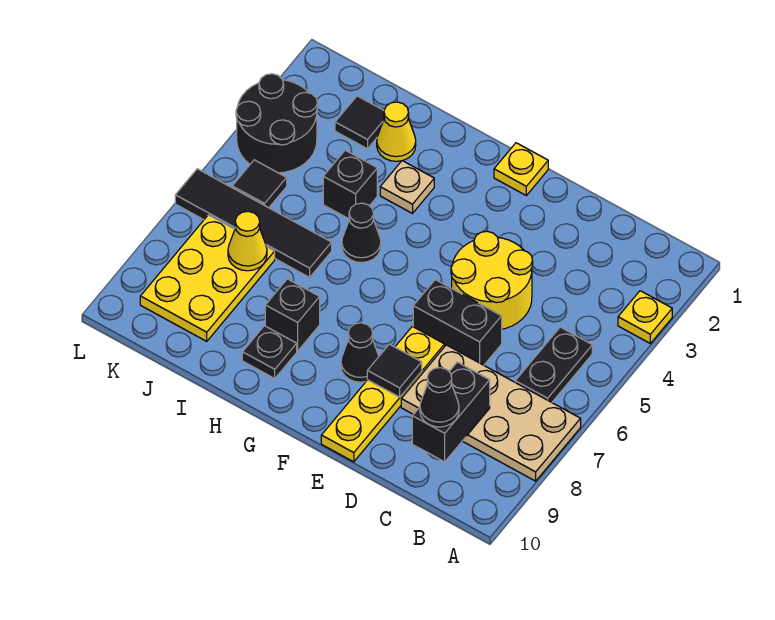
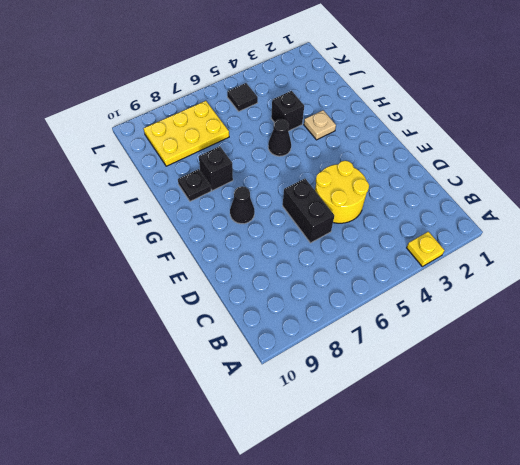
none -> tan plate A7:D8 level 1
none -> black plate B5:B6 level 1
none -> yellow plate E7:E10 level 1

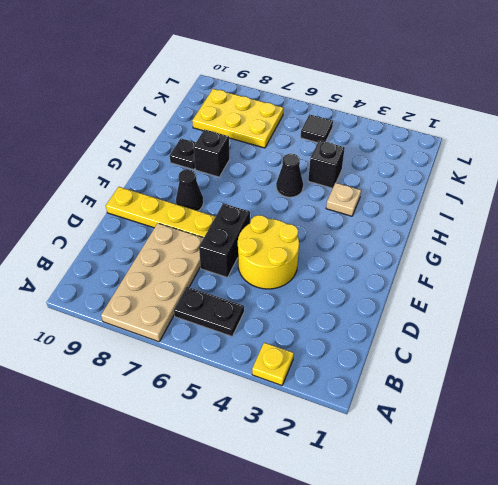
none -> yellow plate F1 level 1
none -> yellow cone I2 level 1
none -> black tile I6:L6 level 1

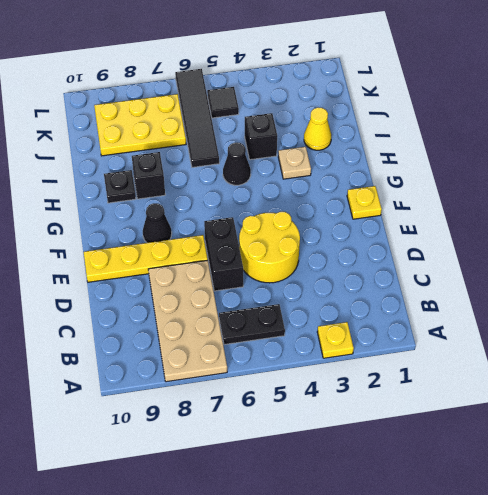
none -> black tile J2 level 1
none -> black round brick K3:L4 level 1
none -> black brick C8:C9 level 2

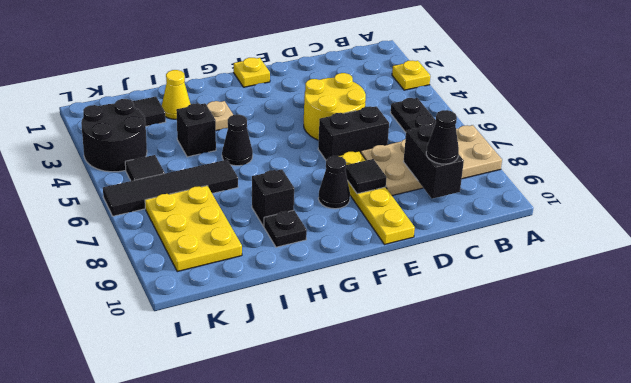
none -> yellow cone J7 level 2

